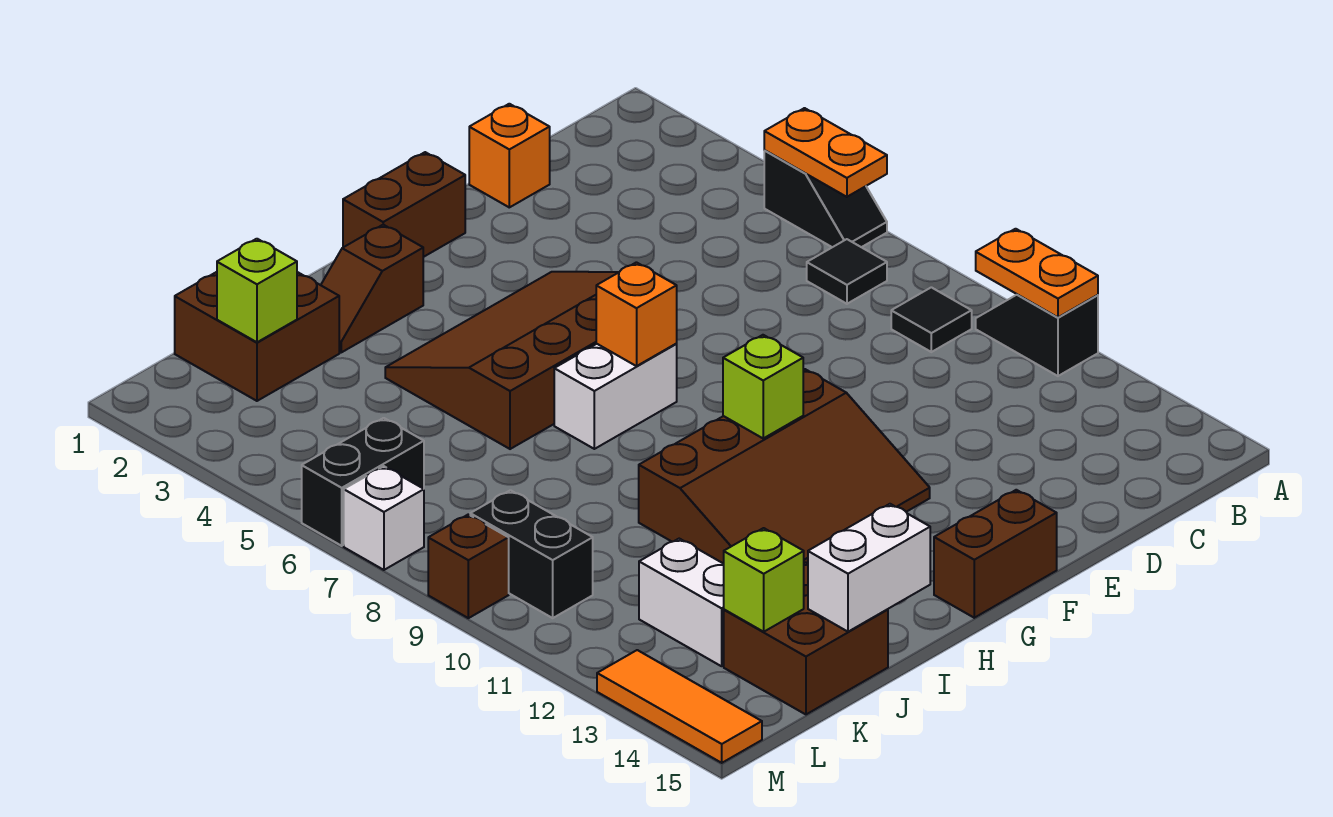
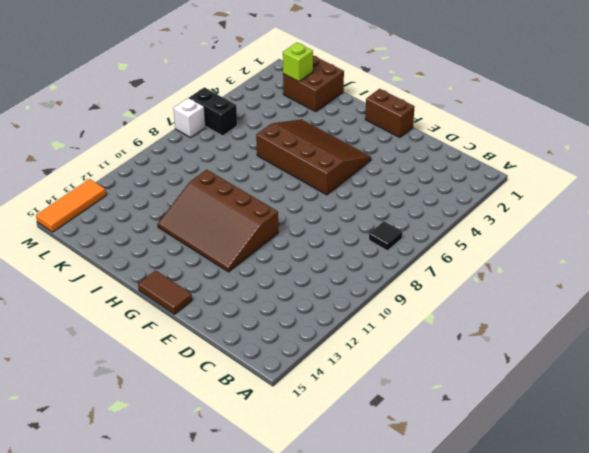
brown tile F15:G15 level 1 -> brown brick F15:G15 level 1
none -> black slope A5:A6 level 1 top 5
none -> black slope A10:A11 level 1 top 11
none -> black tile B9 level 1

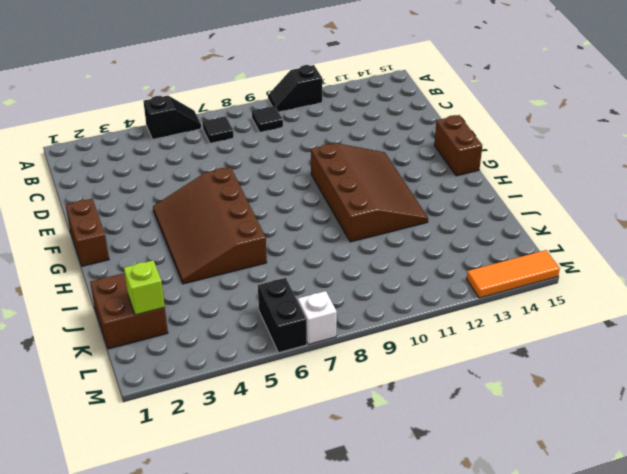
none -> orange brick D1 level 1
none -> white brick G7:H7 level 1
none -> brown slope H2:I2 level 1 top H

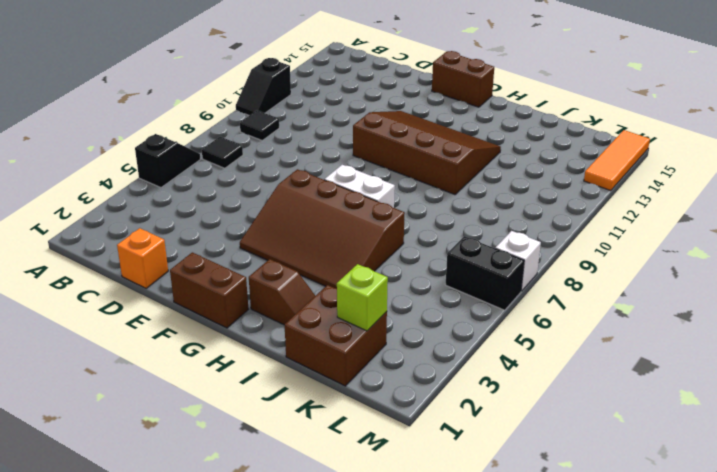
none -> brown brick J14:K15 level 1
none -> white brick K12:K13 level 1
none -> black brick L9:L10 level 1

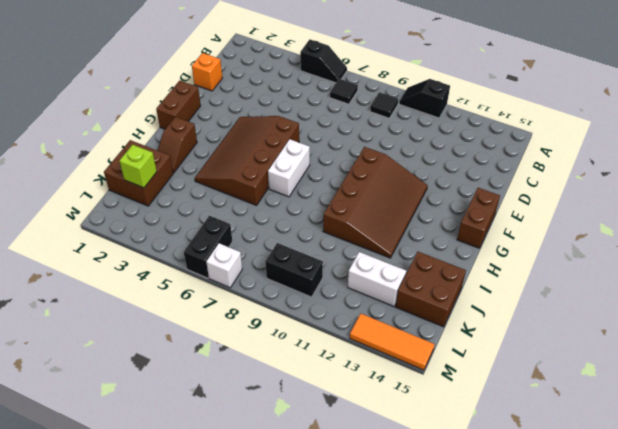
none -> brown brick M9 level 1
none -> orange plate A5:A6 level 2
none -> orange plate A10:A11 level 2

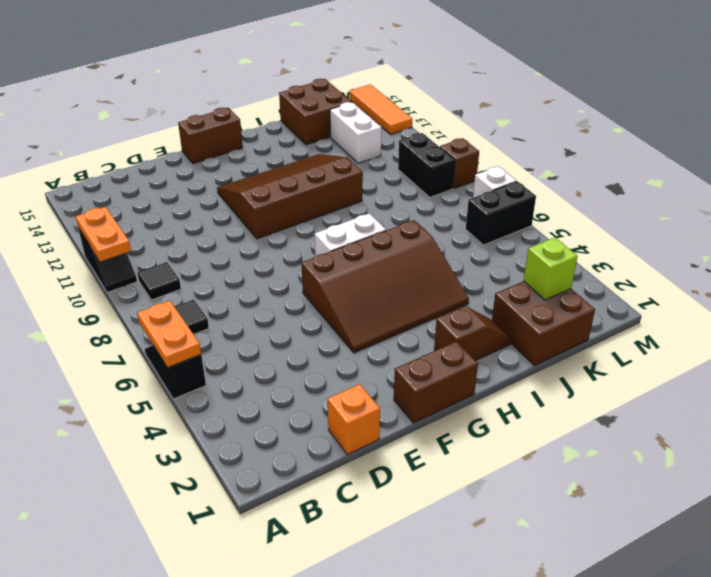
none -> orange brick G7 level 2
none -> lime brick G10 level 2
none -> white brick I15:J15 level 2

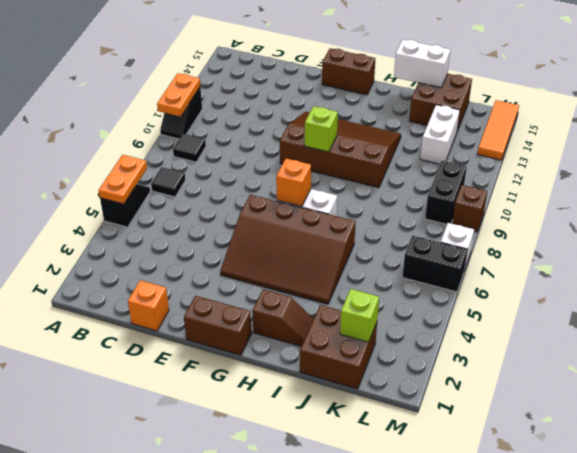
none -> lime brick K14 level 2

